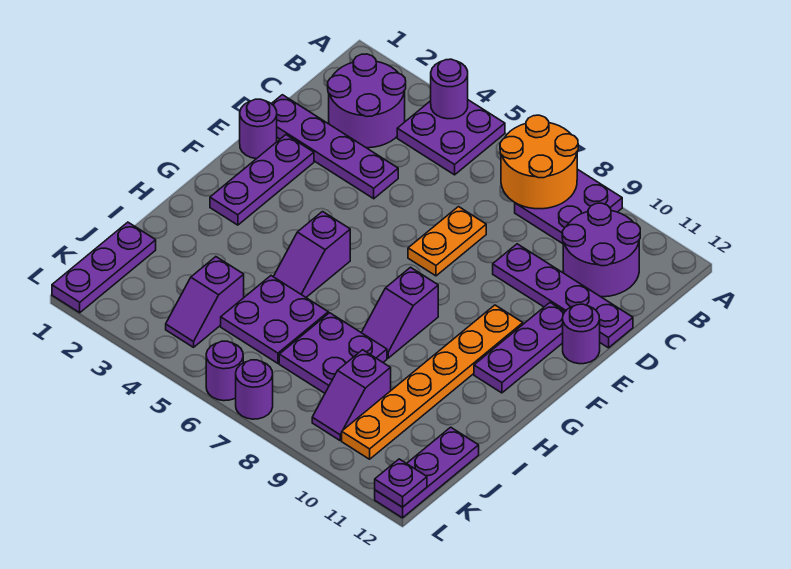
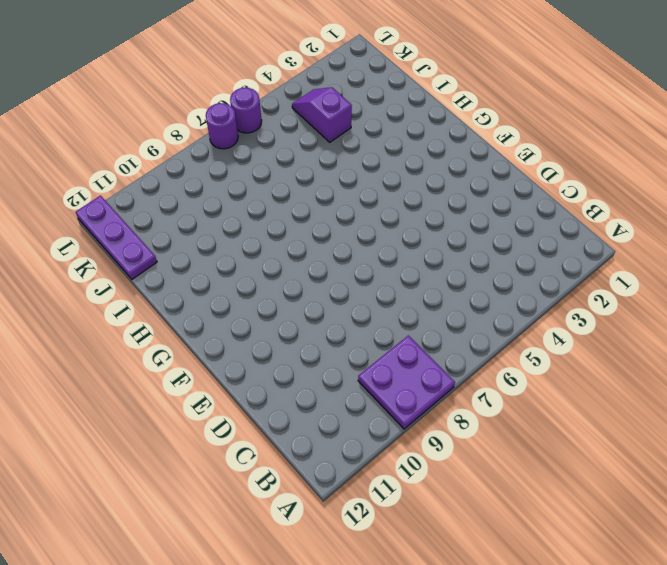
none -> purple plate A4:B5 level 1
none -> purple round brick B2:C3 level 1
none -> purple round brick B10:C11 level 1

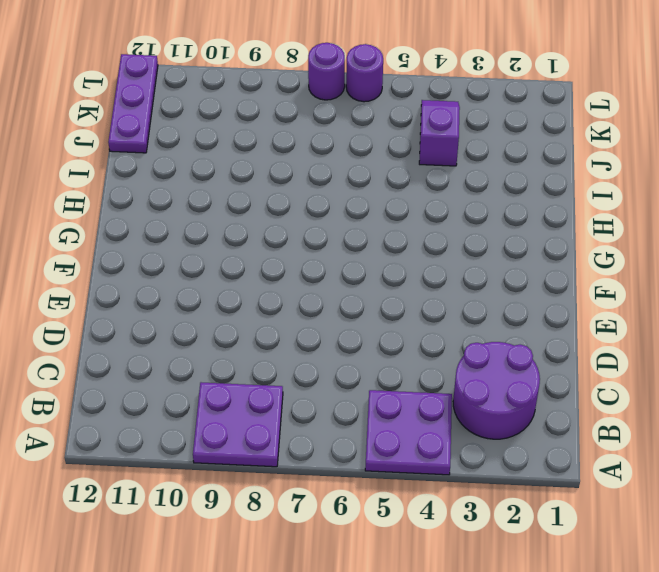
none -> purple round brick B10:C11 level 1
none -> purple plate D1:D4 level 1
none -> orange plate D7:E7 level 1

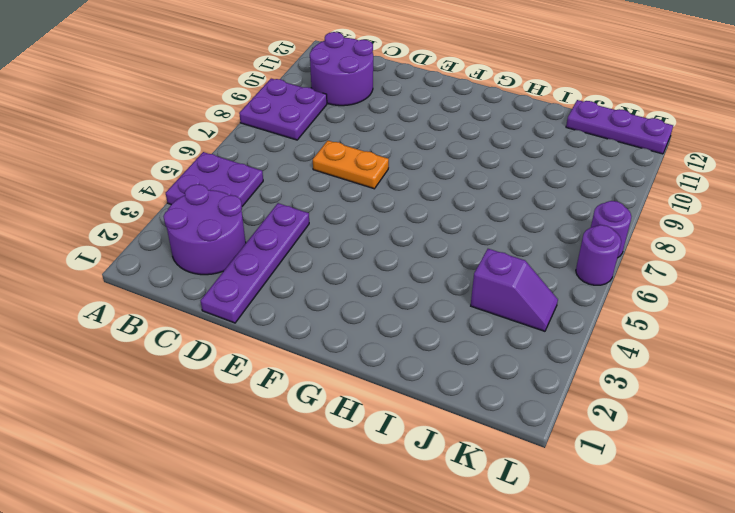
none -> purple plate D9:D12 level 1
none -> purple round brick E1 level 1
none -> purple plate E2:G2 level 1

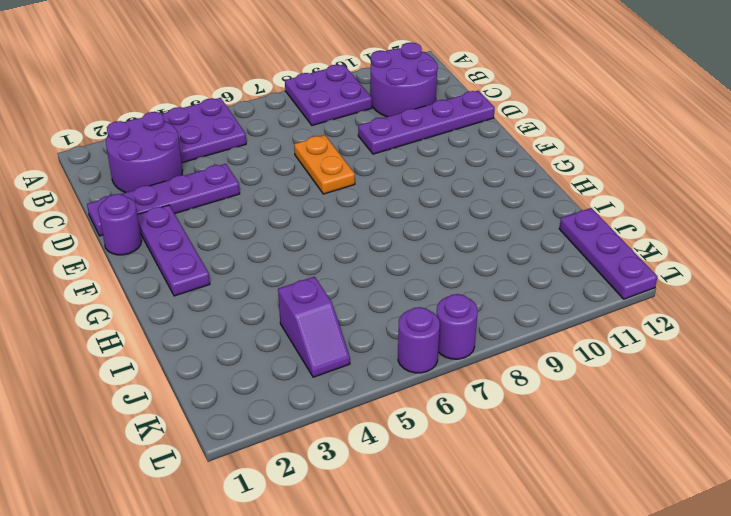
none -> purple plate E11:G11 level 1
none -> purple round brick E12 level 1
none -> orange plate F10:K10 level 1

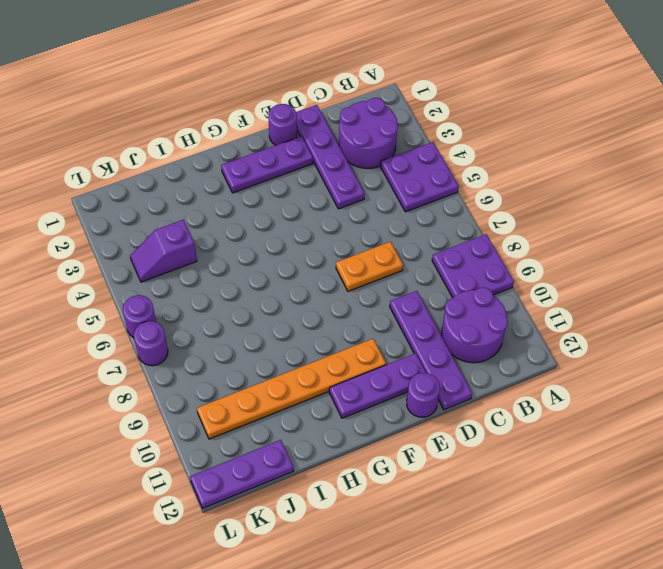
none -> purple slope G5:H5 level 1 top G
none -> purple slope G8:H8 level 1 top G
none -> purple plate I5:J6 level 1

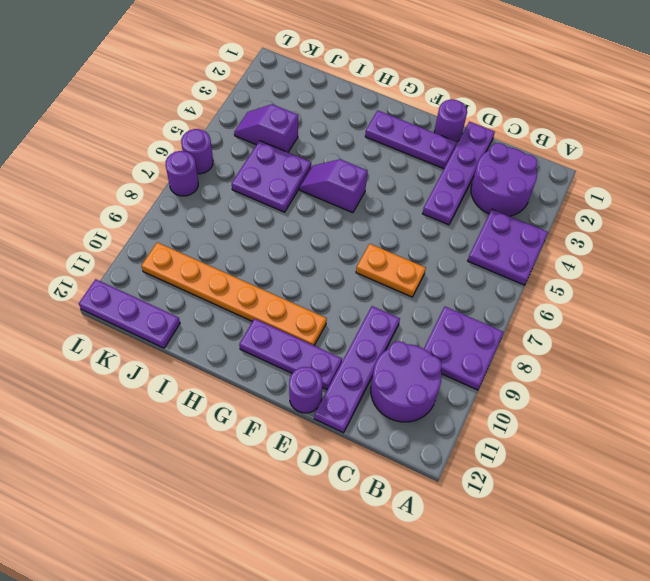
none -> purple slope G8:H8 level 1 top G
none -> purple plate I7:J8 level 1
none -> purple plate J1:L1 level 1

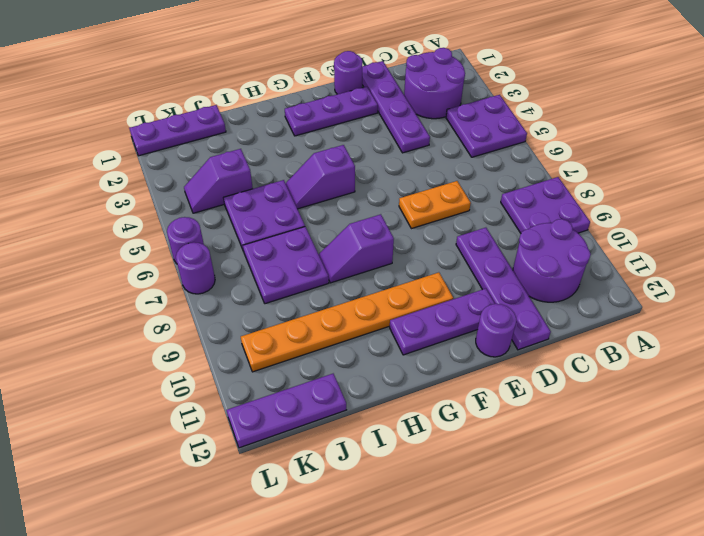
none -> purple slope J9:K9 level 1 top J
none -> purple round brick A4 level 2
none -> orange round brick A7:B8 level 2

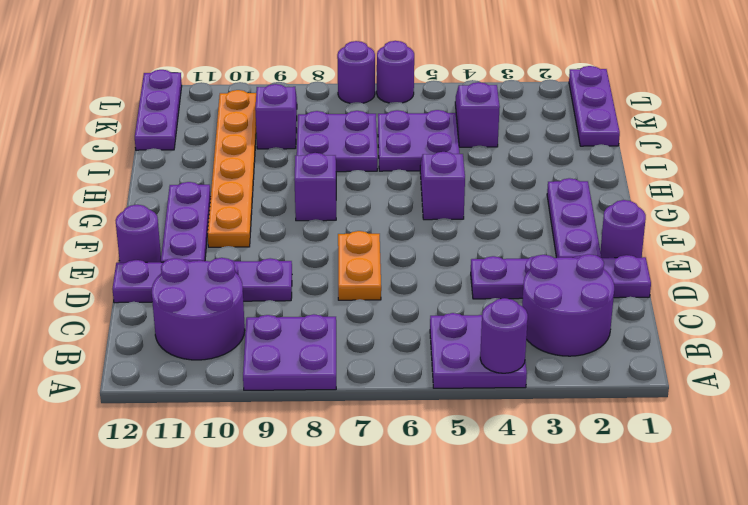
none -> orange round brick A7:B8 level 2
none -> purple plate L12 level 2

